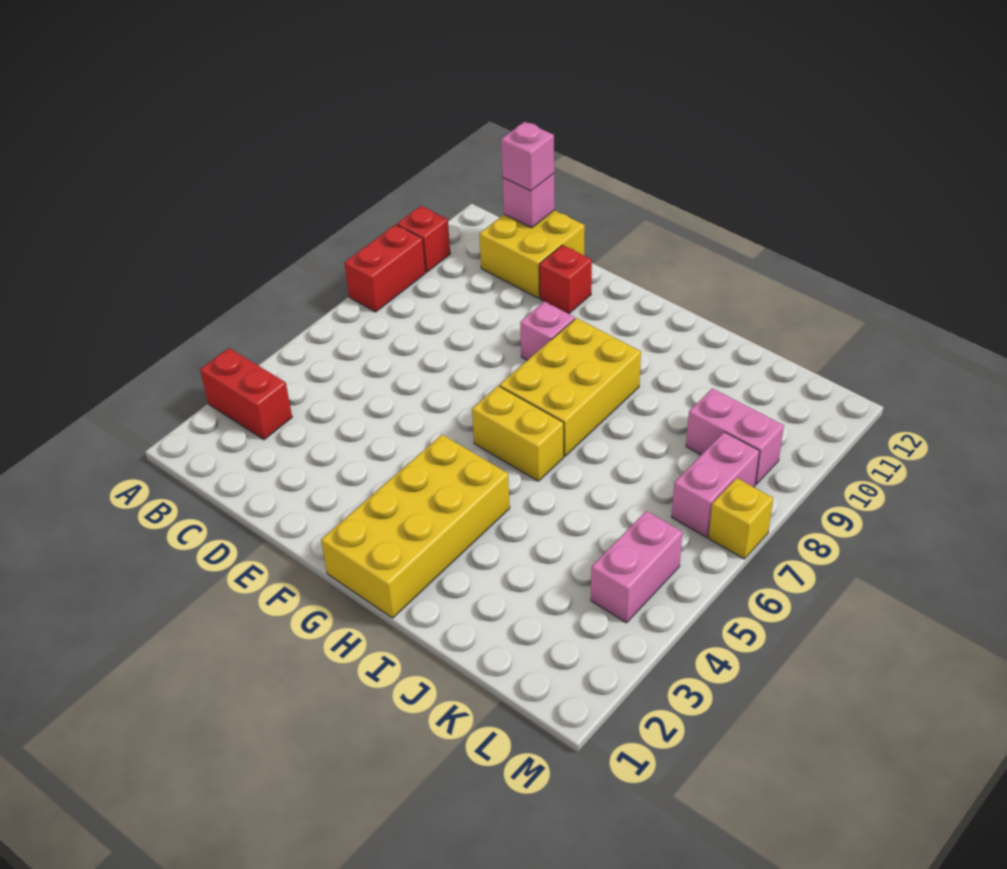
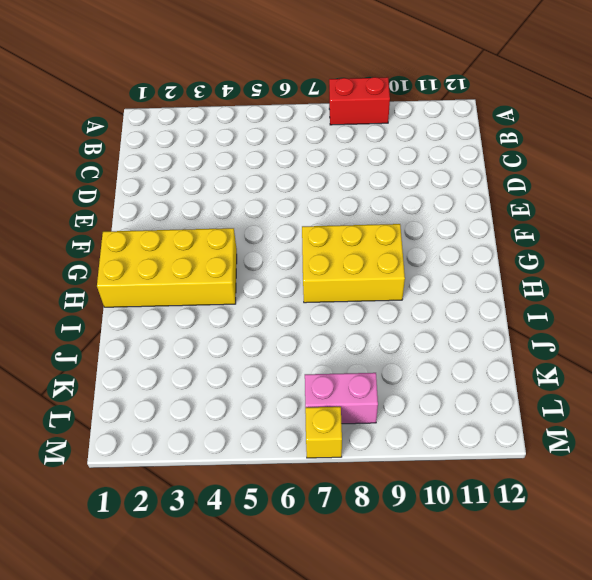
none -> red brick A3:B3 level 1
none -> red brick A10 level 1
none -> yellow brick C11:D12 level 1

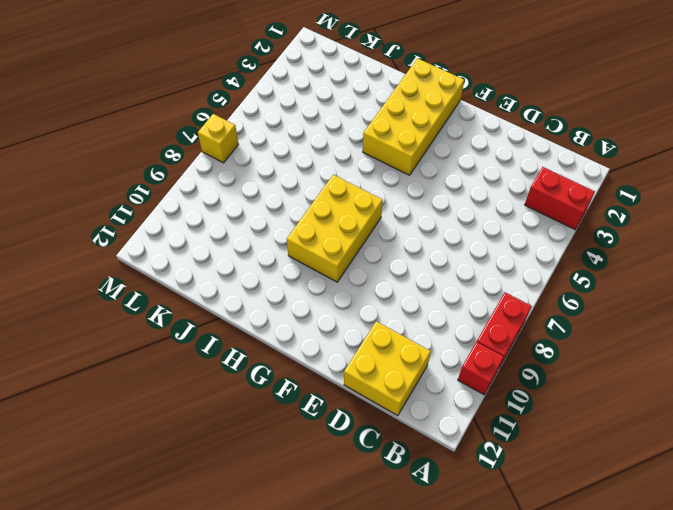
none -> red brick E11 level 1
none -> pink brick F9 level 1
none -> yellow brick G6:H6 level 1

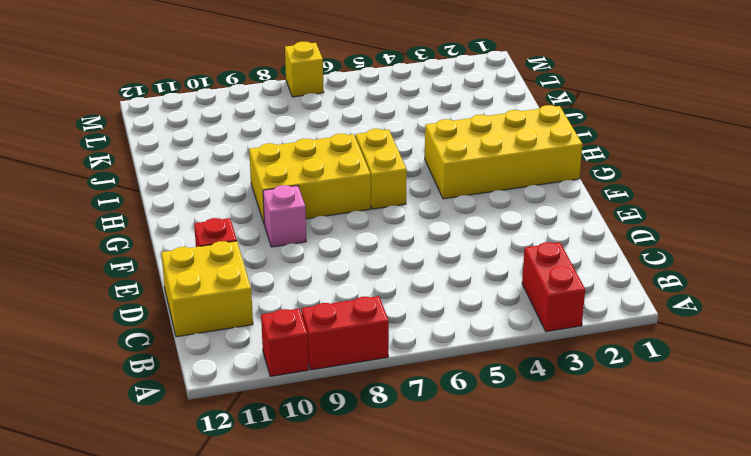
none -> pink brick K9:L9 level 1
none -> pink brick L4:L5 level 1
none -> pink brick L7:L8 level 1

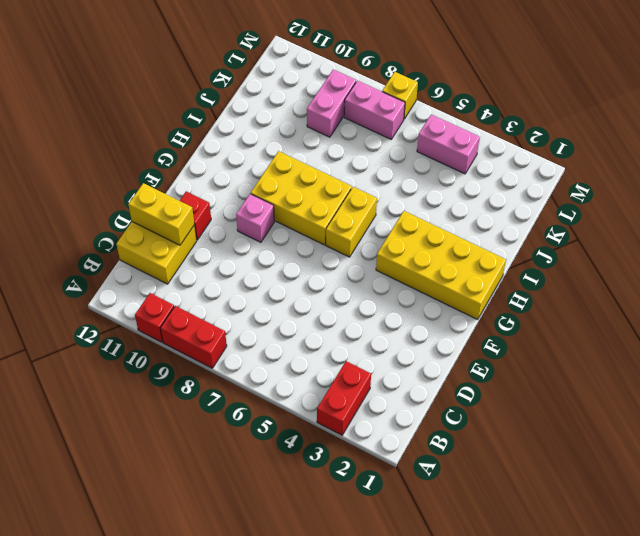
yellow brick D11:D12 level 2 -> none
none -> pink brick C12 level 2
none -> pink brick C12 level 3

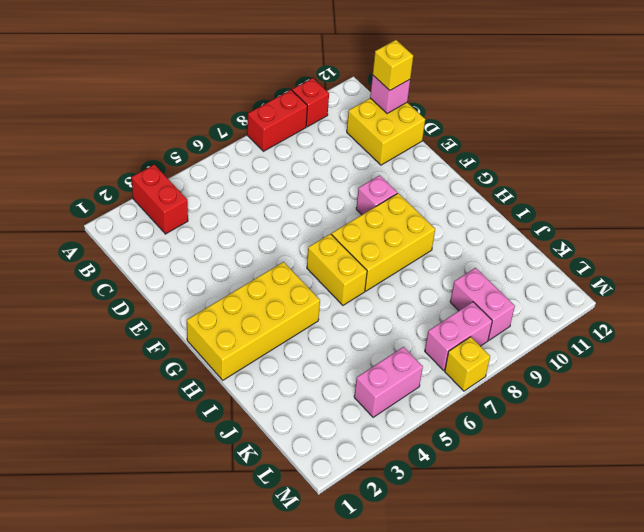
yellow brick C12 level 3 -> pink brick C12 level 3
none -> red brick E11 level 1

